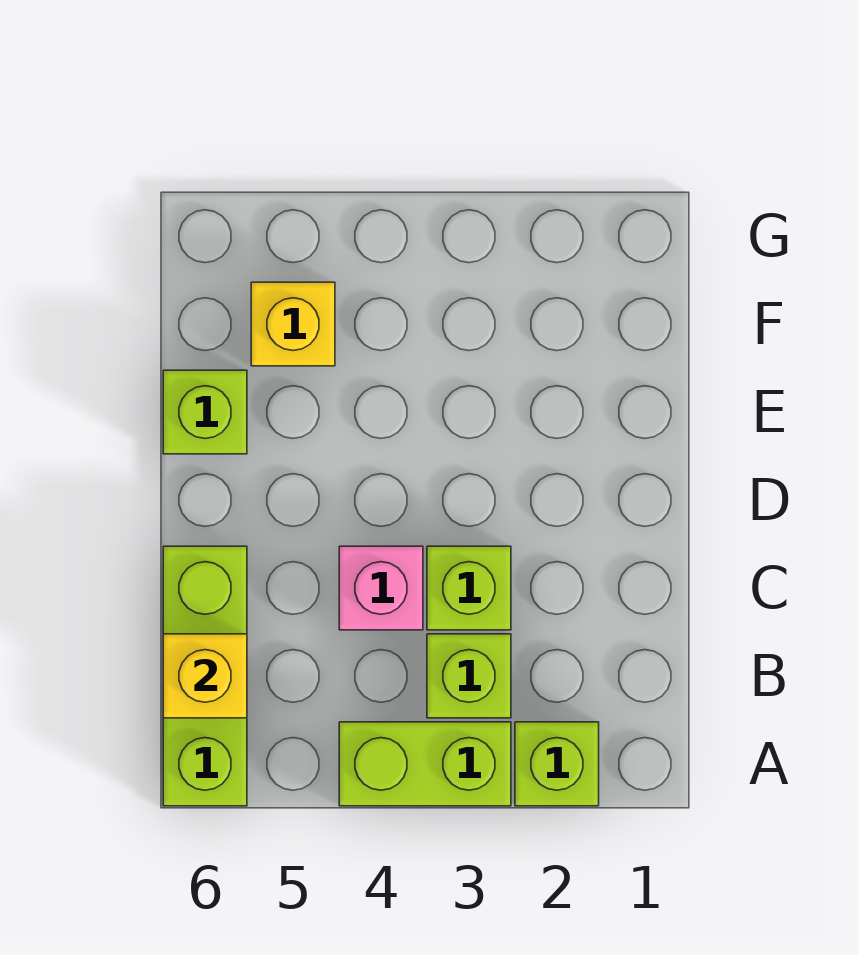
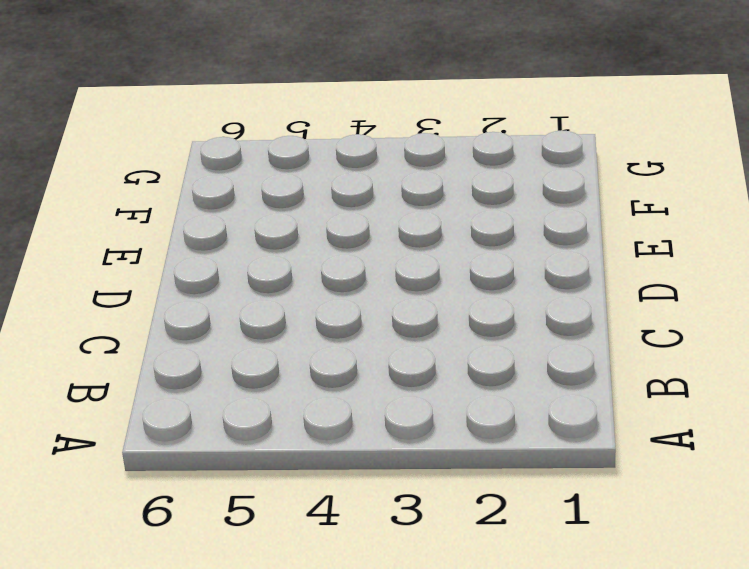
none -> lime brick A2 level 1
none -> lime brick A3:A4 level 1

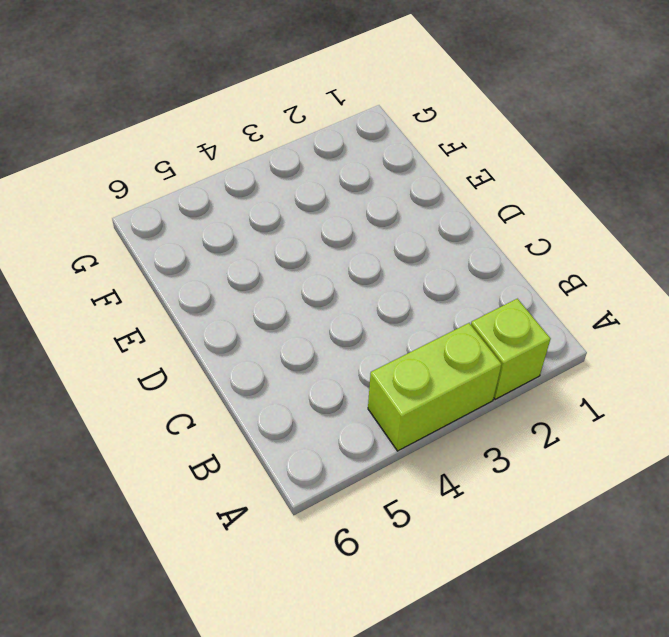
none -> lime brick A6:C6 level 1
none -> lime brick B3 level 1

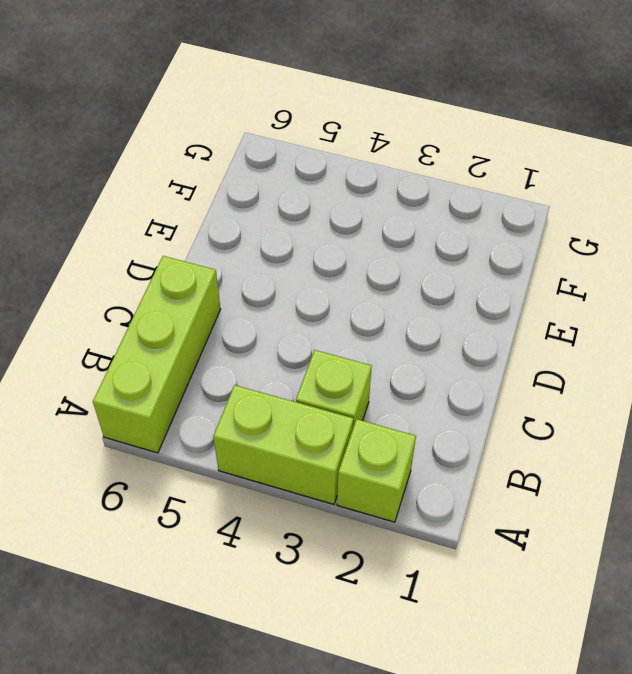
none -> lime brick C3 level 1
none -> pink brick C4 level 1

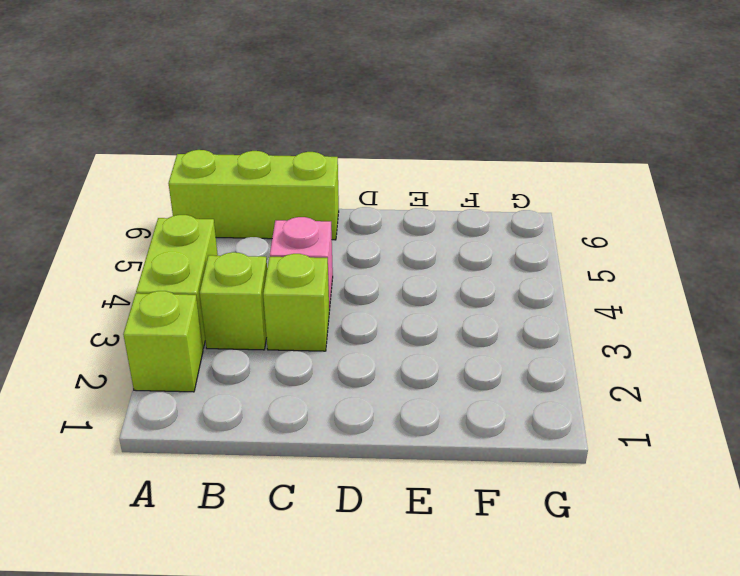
none -> lime brick E6 level 1
none -> yellow brick F5 level 1

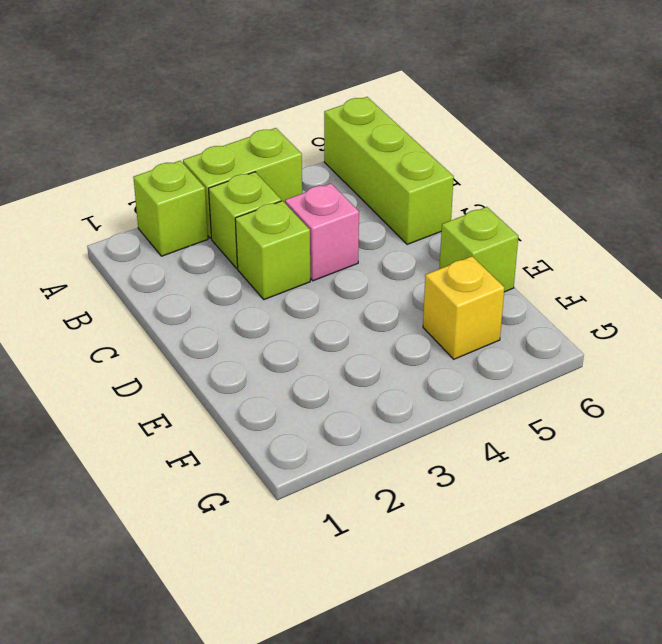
none -> yellow brick B6 level 2

